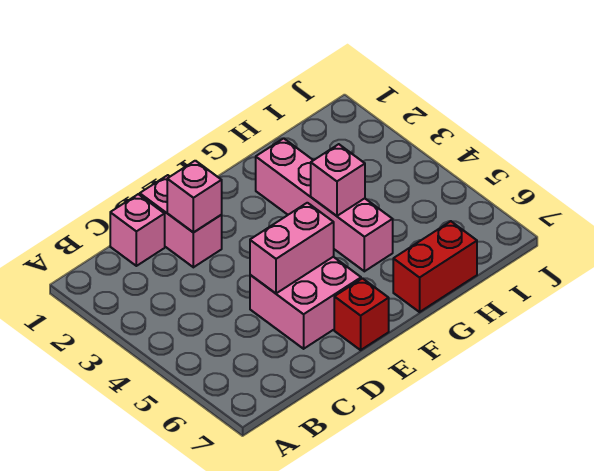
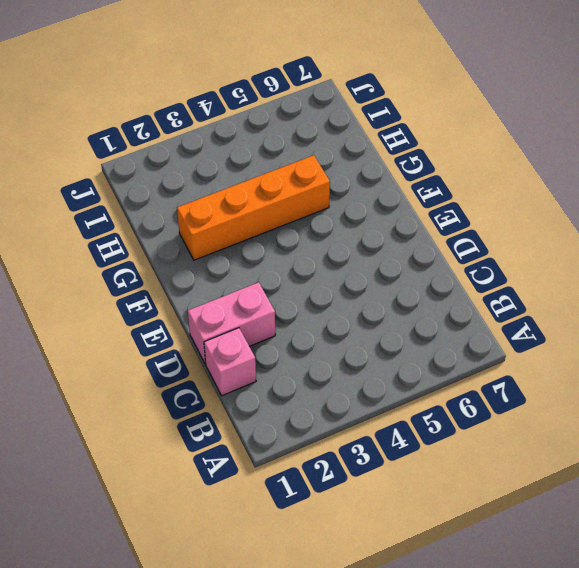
orange brick G2:G5 level 1 -> pink brick G2:G5 level 1
none -> pink brick D5:E6 level 1
none -> red brick E7 level 1

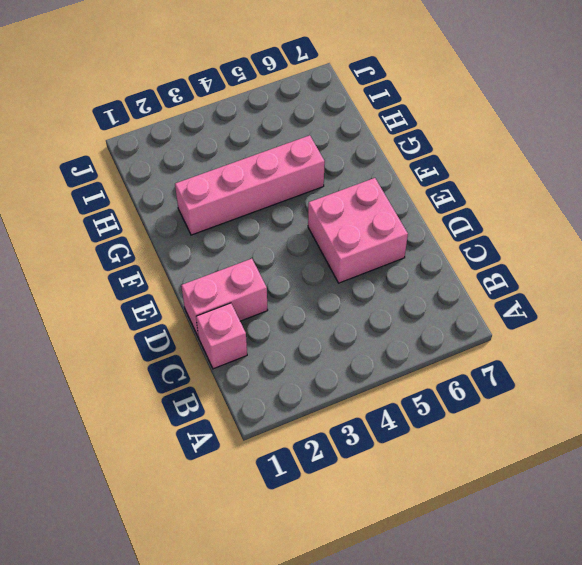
none -> red brick E7 level 1
none -> red brick G7:H7 level 1

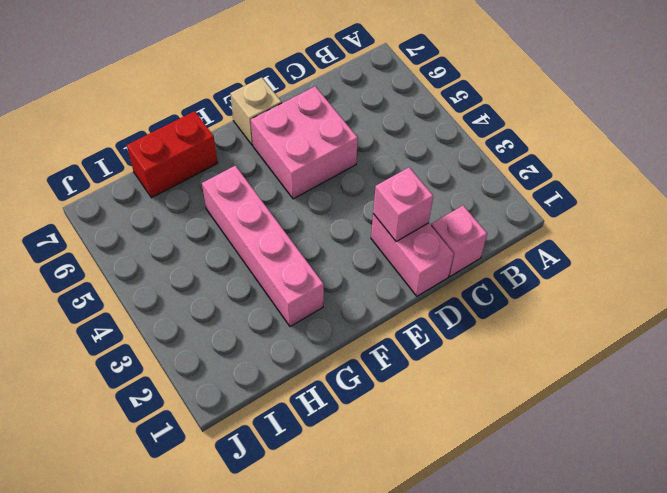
tan brick E7 level 1 -> red brick E7 level 1
none -> pink brick D5:E5 level 2
none -> pink brick G4 level 2

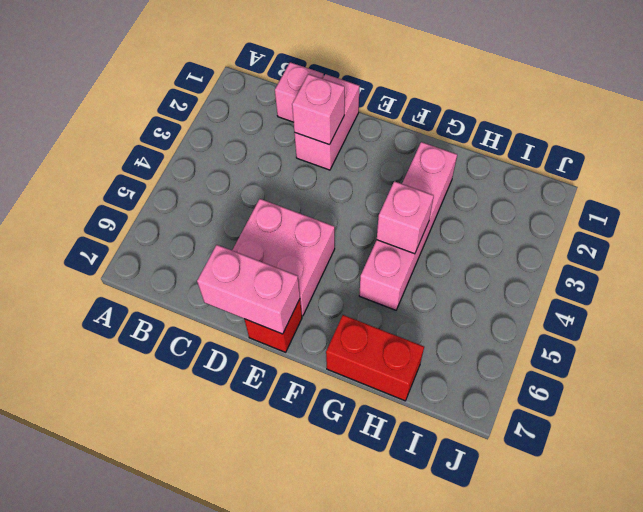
pink brick D7:E7 level 2 -> pink brick D5:E5 level 2

